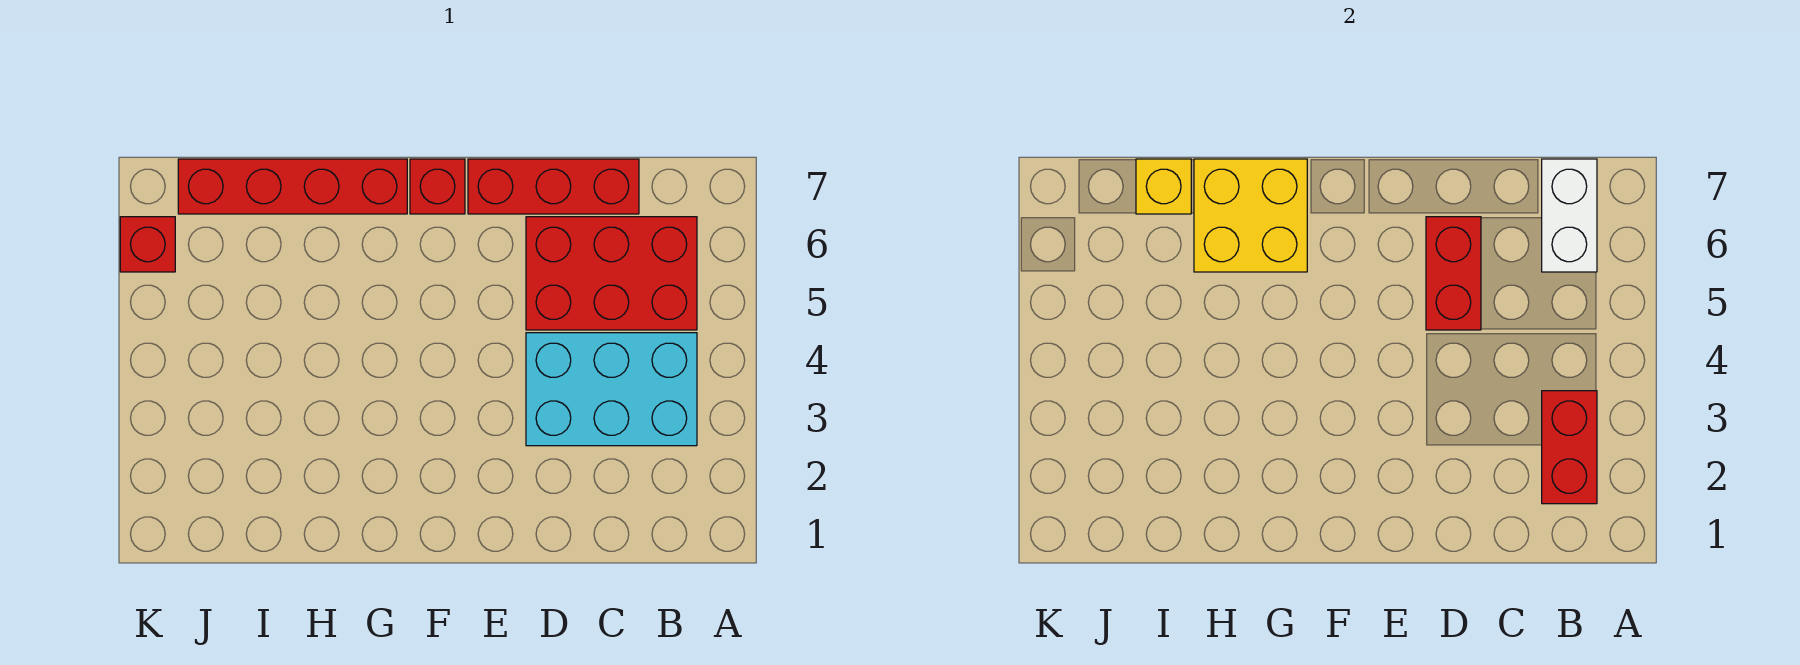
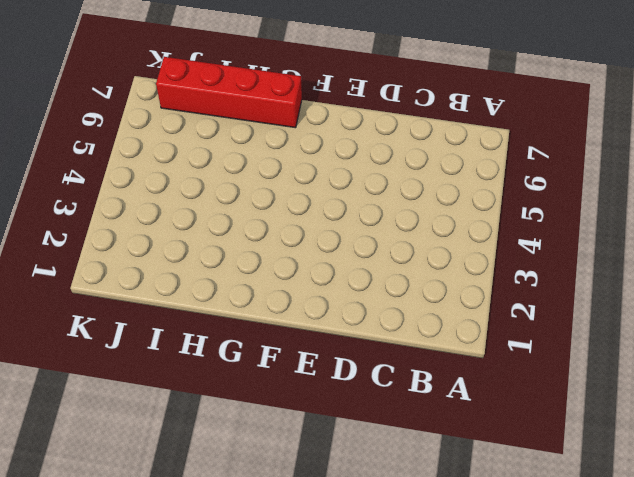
none -> cyan brick B3:D4 level 1
none -> red brick B5:D6 level 1

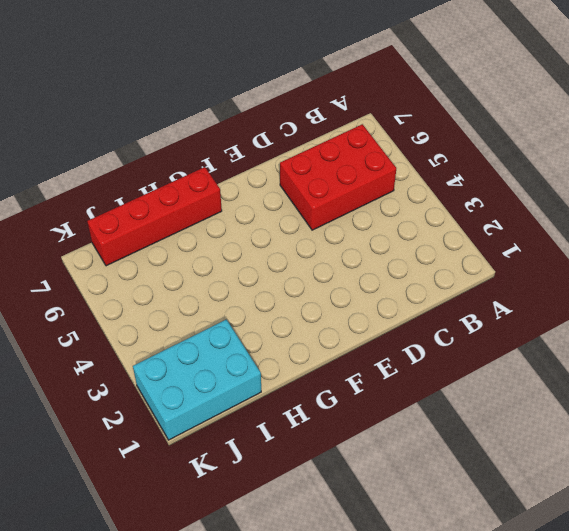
cyan brick I1:K2 level 1 -> cyan brick B3:D4 level 1
none -> red brick C7:E7 level 1
none -> red brick F7 level 1

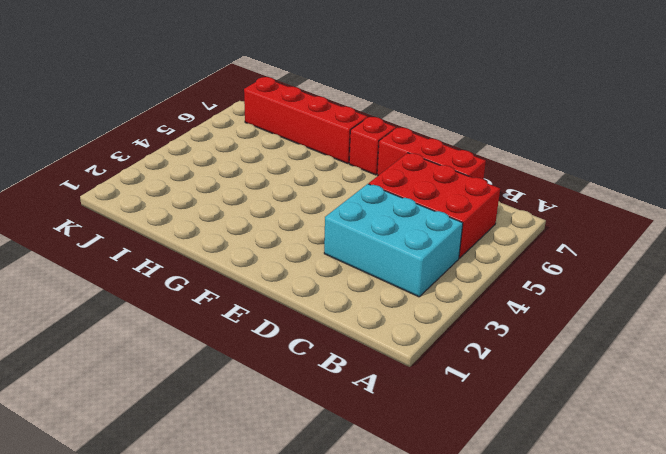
none -> red brick K6 level 1
none -> red brick B2:B3 level 2

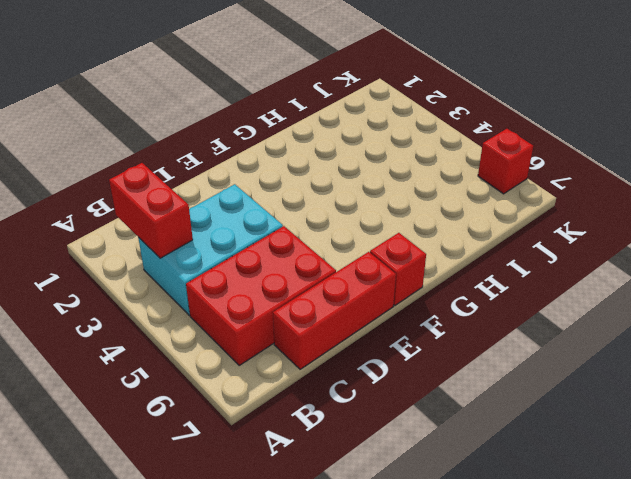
none -> red brick G7:J7 level 1
none -> white brick B6:B7 level 2

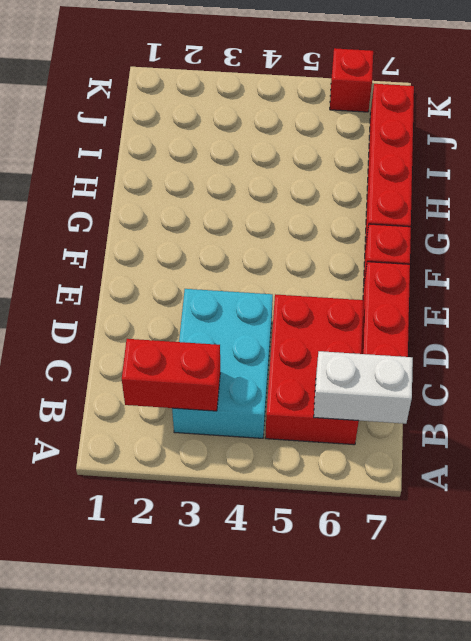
none -> red brick D5:D6 level 2
none -> yellow brick G6:H7 level 2

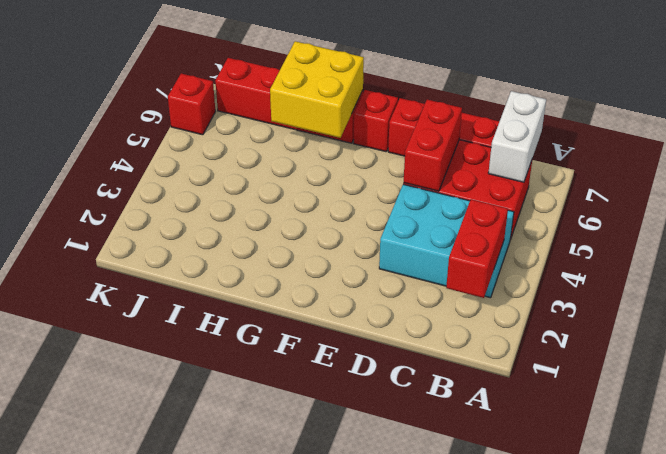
none -> yellow brick I7 level 2

